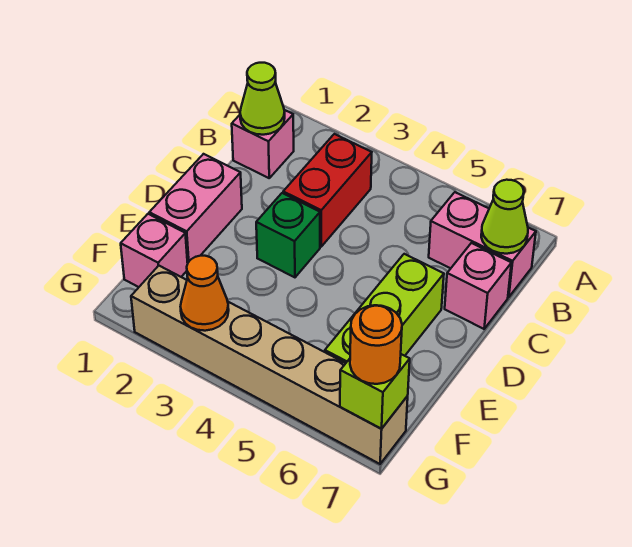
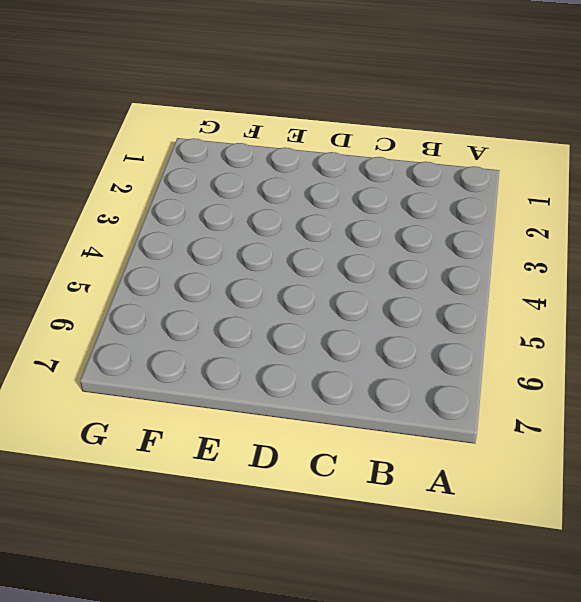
none -> pink brick B1 level 1
none -> red brick B3:C3 level 1
none -> pink brick B6:B7 level 1

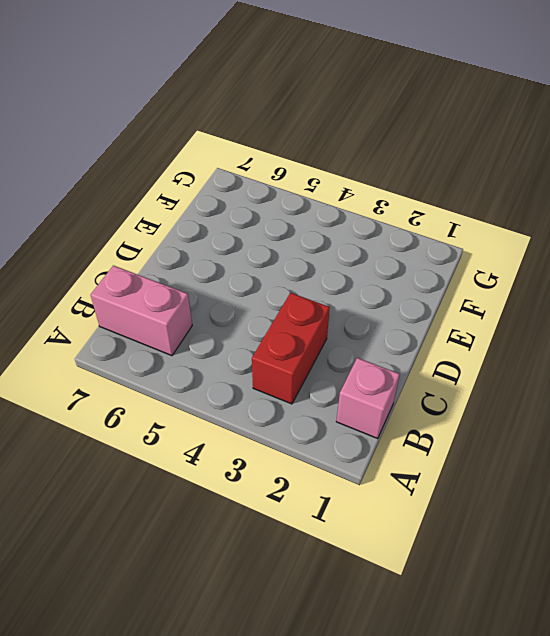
none -> pink brick C7 level 1
none -> pink brick D1:E1 level 1
none -> green brick D3 level 1

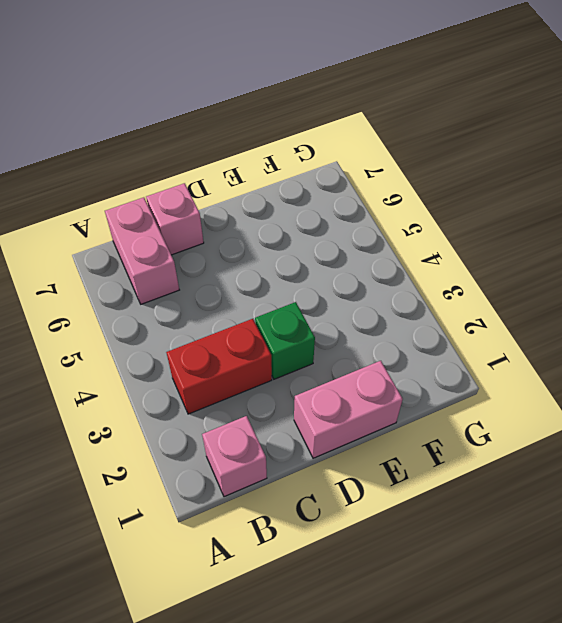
none -> lime brick D6:F6 level 1
none -> pink brick F1 level 1
none -> tan brick G2:G7 level 1

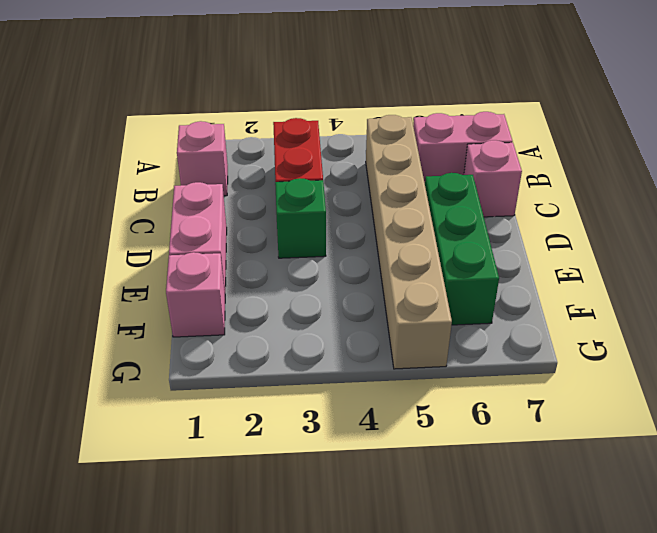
tan brick B5:G5 level 1 -> tan brick G2:G7 level 1
green brick D6:F6 level 1 -> lime brick D6:F6 level 1
none -> lime cone B1 level 2
none -> lime cone B7 level 2
none -> orange cone G3 level 2

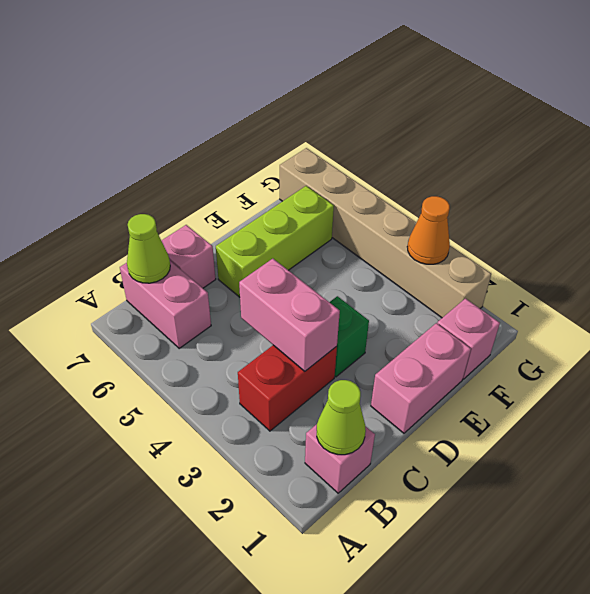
pink brick C3:C4 level 2 -> none
none -> lime brick G7 level 2
none -> orange round brick G7 level 3

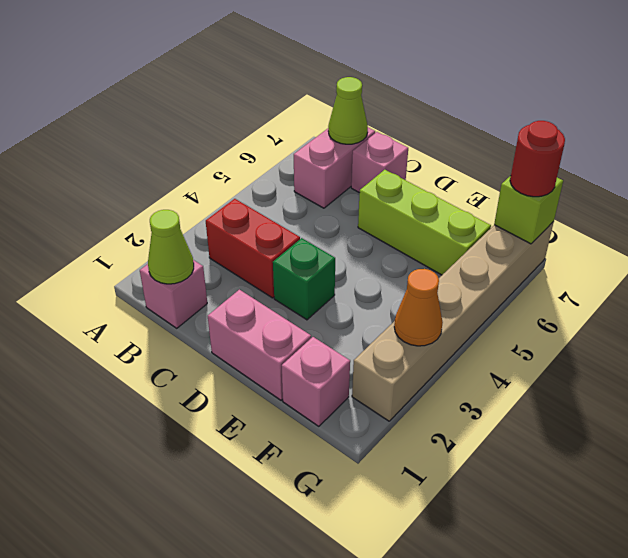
red round brick G7 level 3 -> orange round brick G7 level 3

